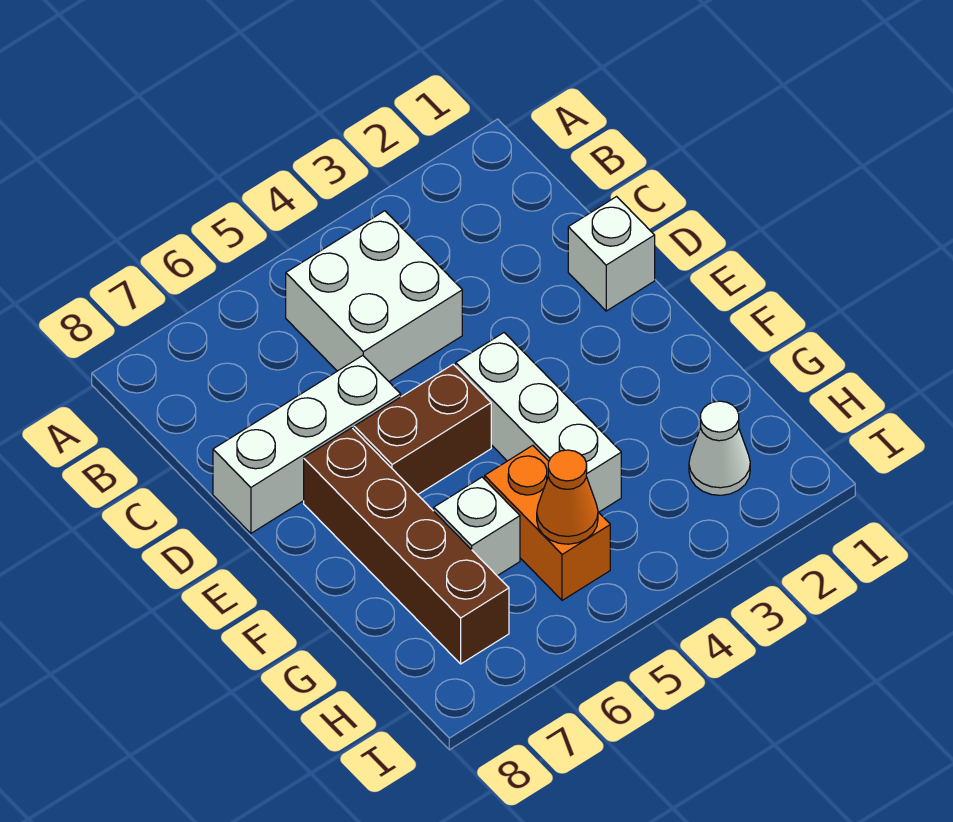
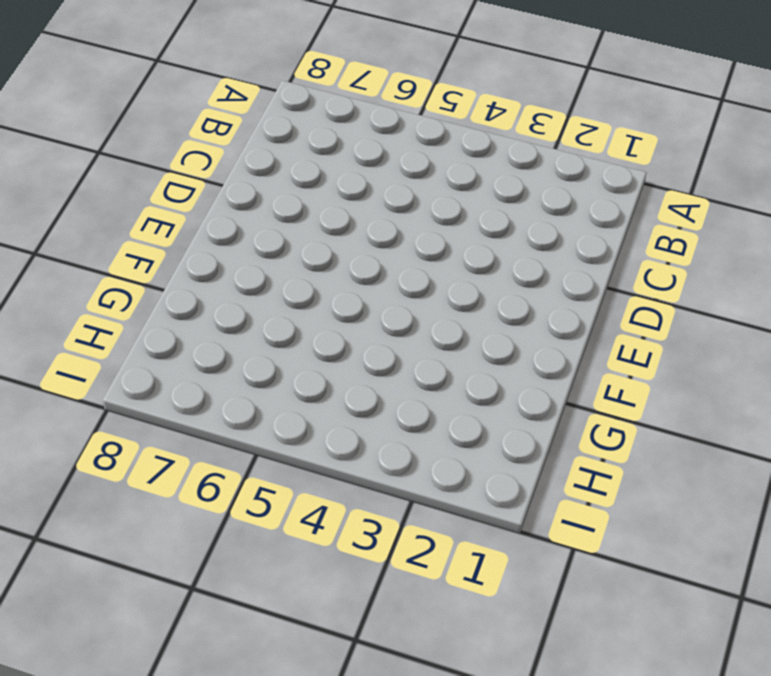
none -> white brick B4:C5 level 1
none -> white brick D1 level 1

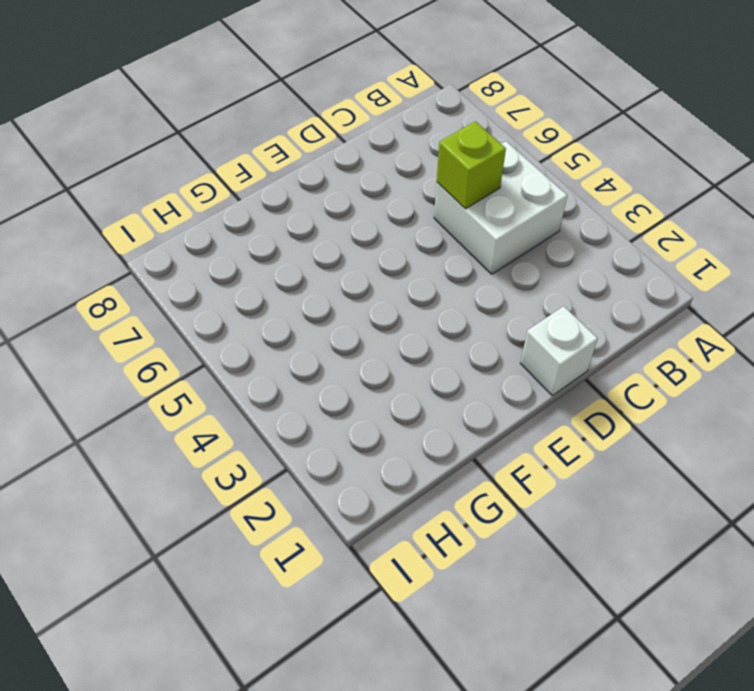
lime brick C5 level 2 -> none
none -> white brick D6:D8 level 1
none -> white brick E4:G4 level 1

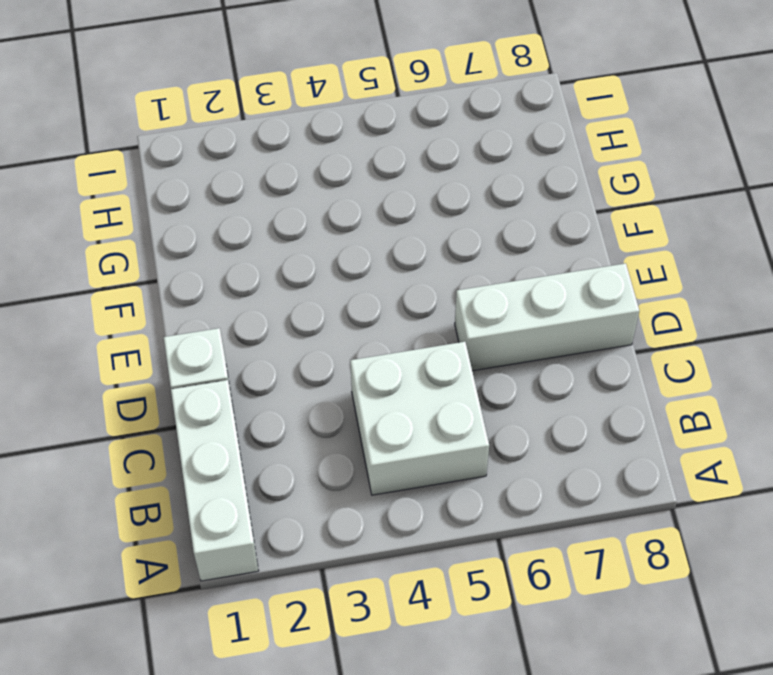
white brick A1:C1 level 1 -> white brick E4:G4 level 1
none -> brown brick E5:E6 level 1
none -> brown brick E7:H7 level 1

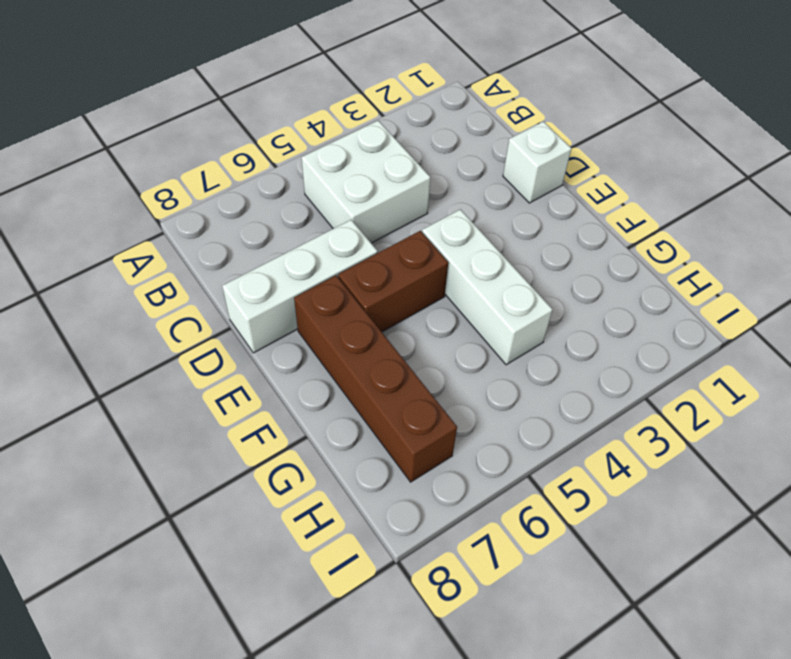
none -> orange brick G5:H5 level 1
none -> white brick G6 level 1

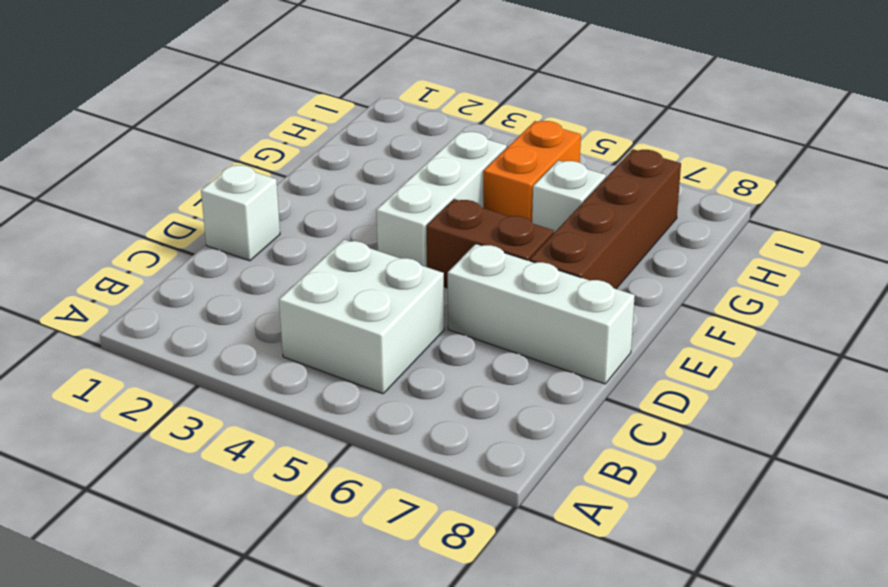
none -> white cone H2 level 1
none -> orange cone H5 level 2

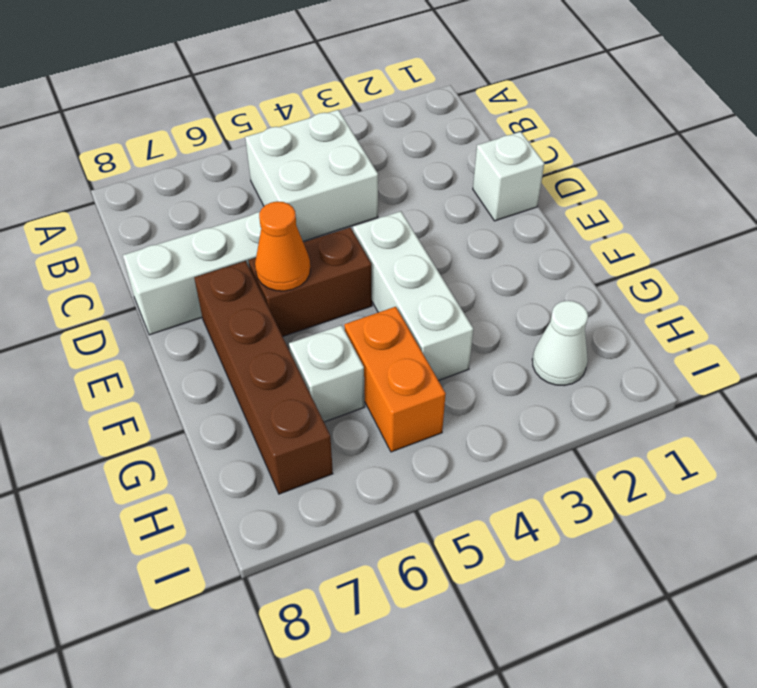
orange cone E6 level 2 -> orange cone H5 level 2

